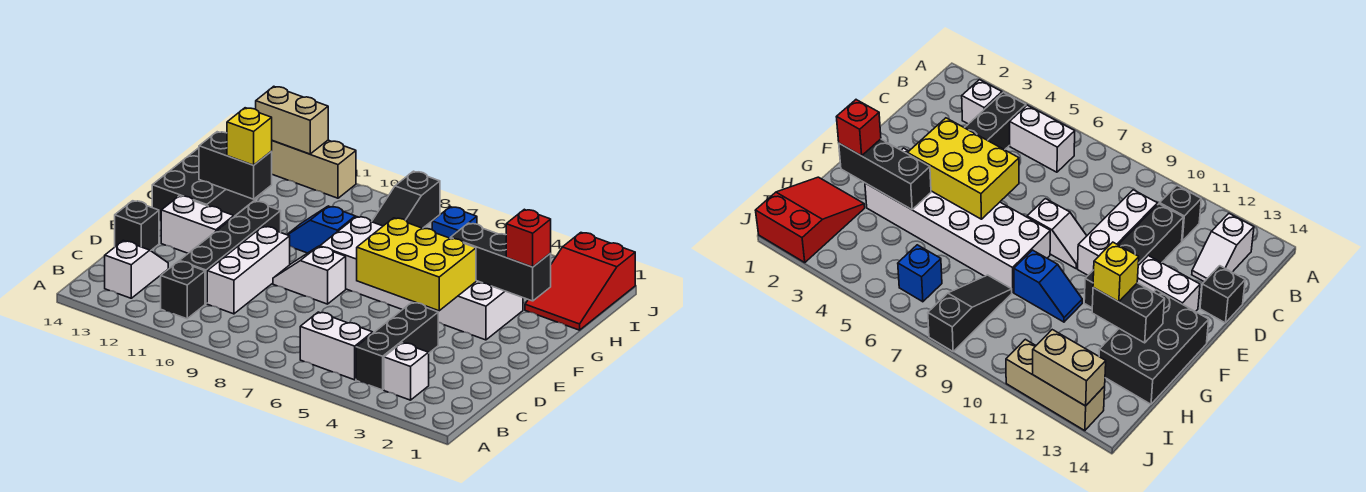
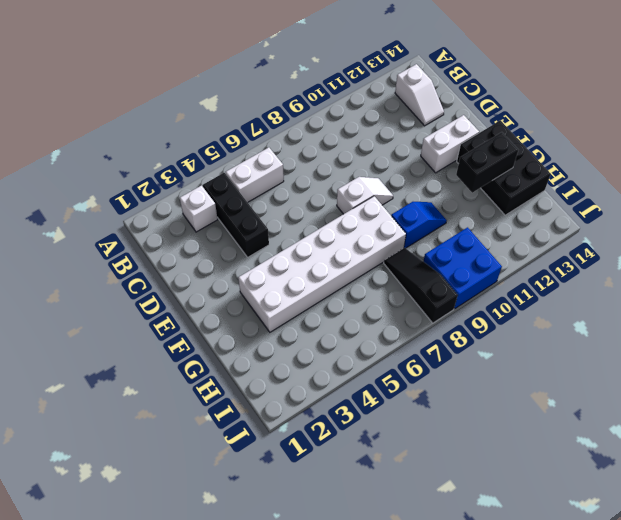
blue brick I9:J10 level 1 -> none
none -> black brick B11 level 1
none -> white brick C10:E10 level 1
none -> black brick C11:F11 level 1

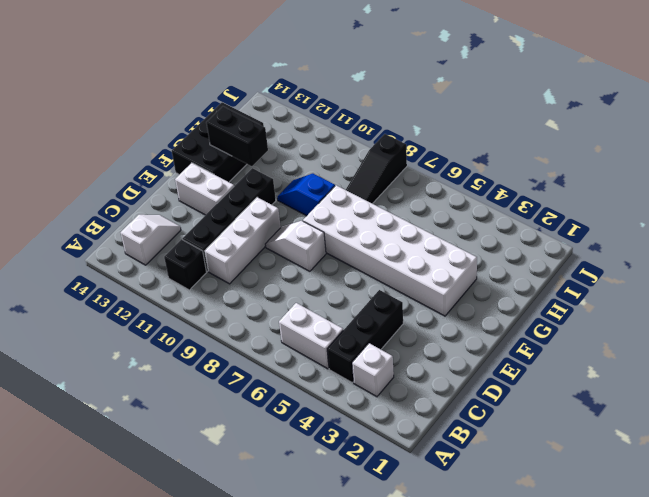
none -> black brick D14 level 1
none -> red slope H1:J2 level 1 top J
none -> blue brick I6 level 1

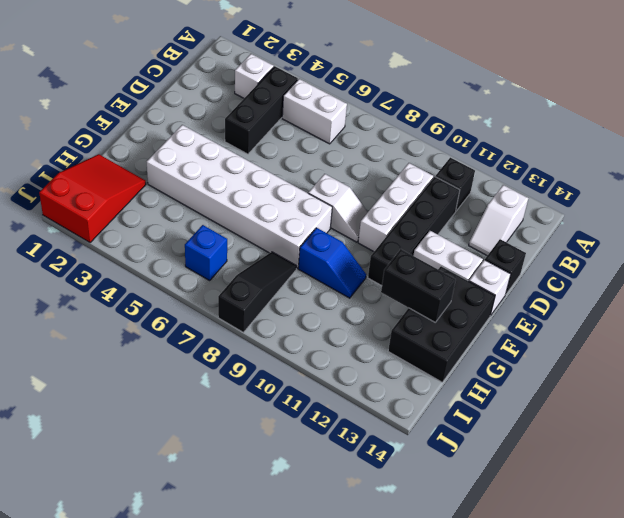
white brick E14 level 1 -> none
none -> tan brick J11:J13 level 1
none -> yellow brick E4:F6 level 2
none -> black brick G2:G4 level 2

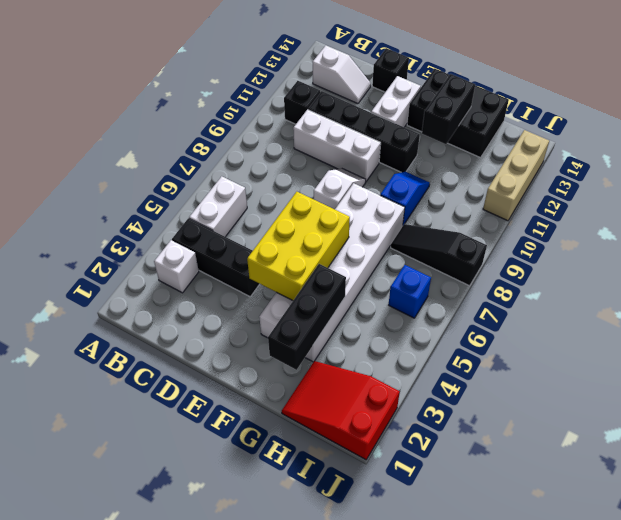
none -> tan brick J12:J13 level 2
none -> red brick G2 level 3
none -> yellow brick G12 level 3

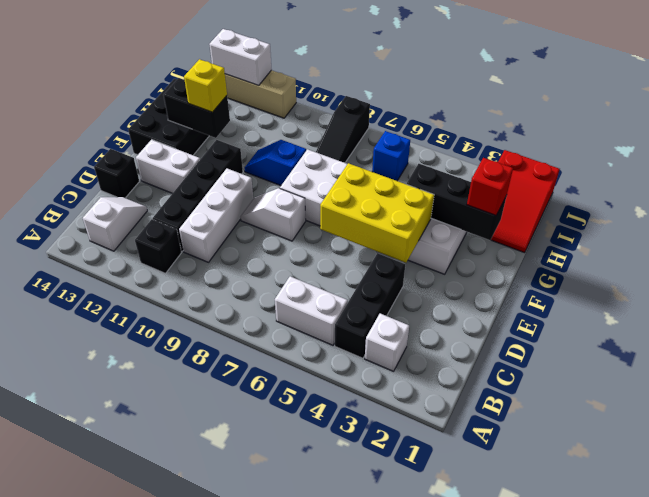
white brick J12:J13 level 2 -> tan brick J12:J13 level 2

